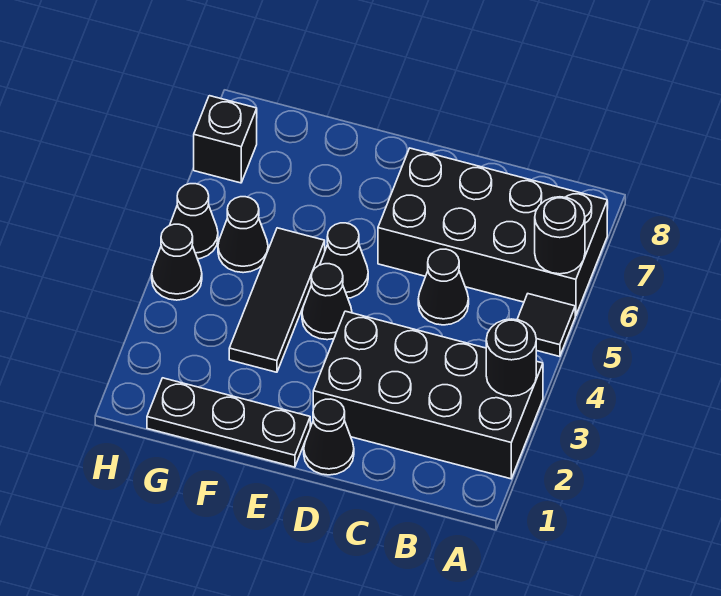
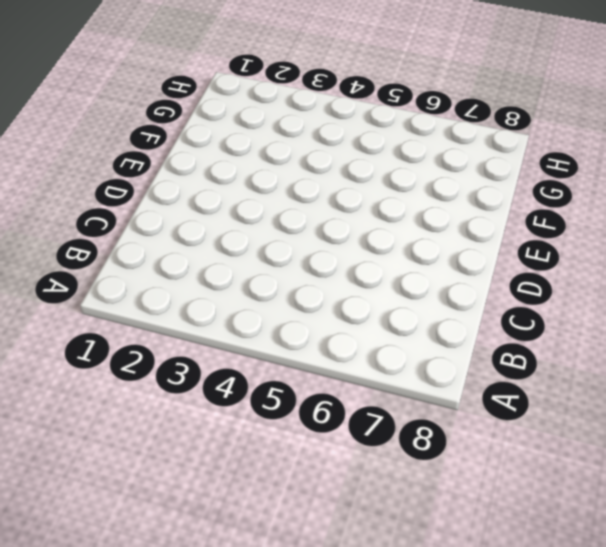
none -> black brick A2:D3 level 1
none -> black tile A5 level 1
none -> black brick A6:D7 level 1

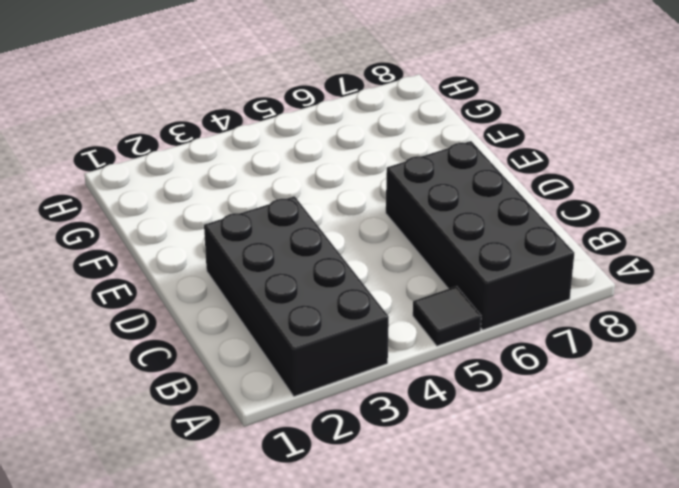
none -> black cone C5 level 1
none -> black cone D1 level 1
none -> black plate E1:G1 level 1

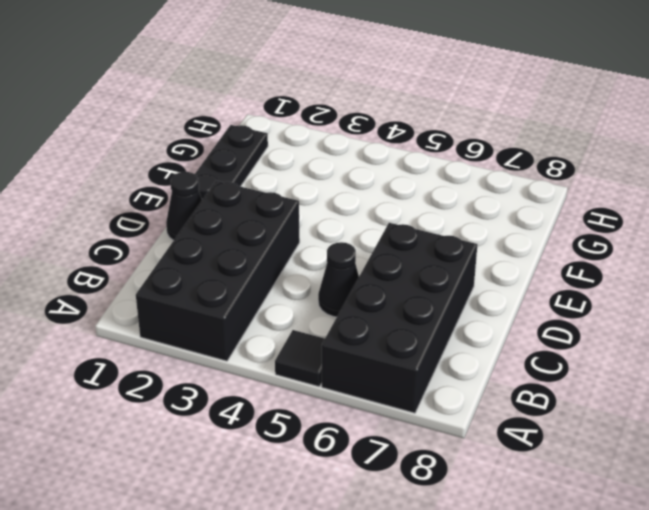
none -> black cone E4 level 1
none -> black cone E5 level 1
none -> black tile F3:F5 level 1

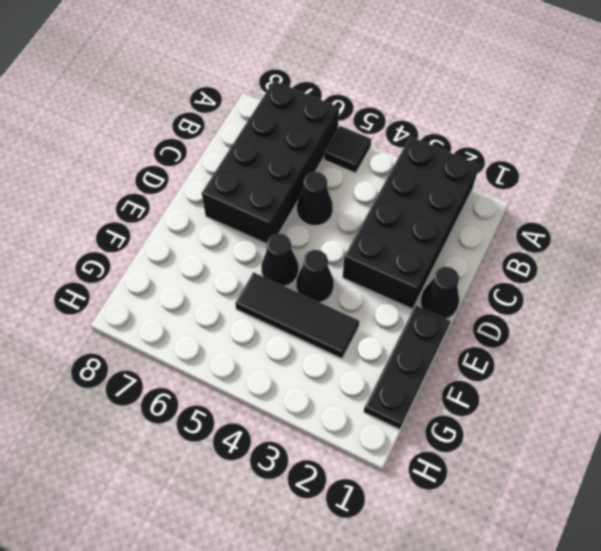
none -> black cone G5 level 1
none -> black cone H4 level 1
none -> black cone H5 level 1

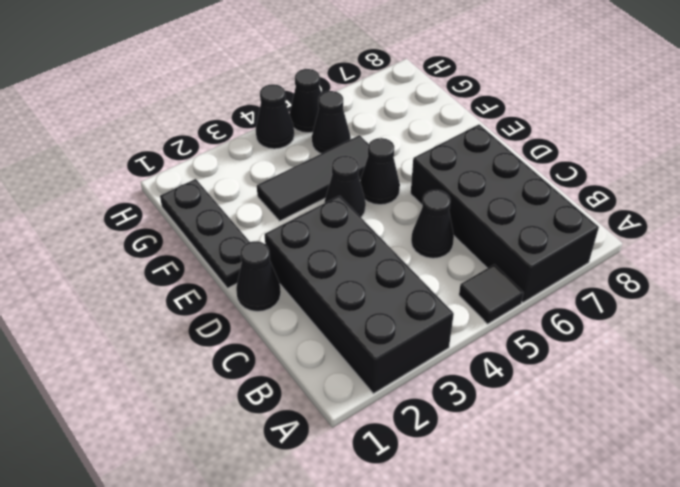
none -> black brick H7 level 1
none -> black round brick A3 level 2
none -> black round brick A6 level 2

